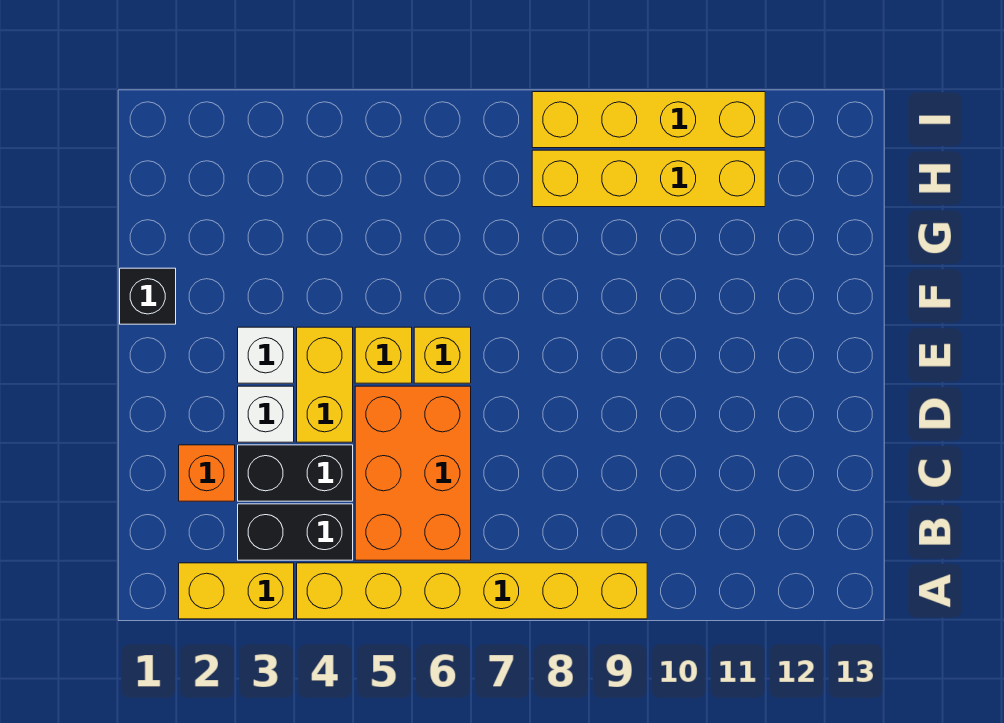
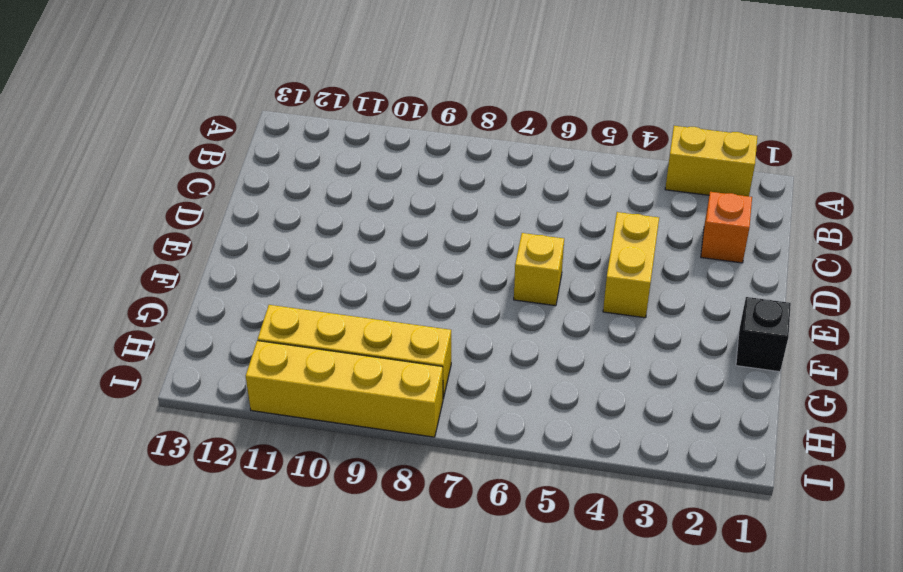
none -> yellow brick A4:A9 level 1
none -> black brick B3:B4 level 1
none -> orange brick B5:D6 level 1

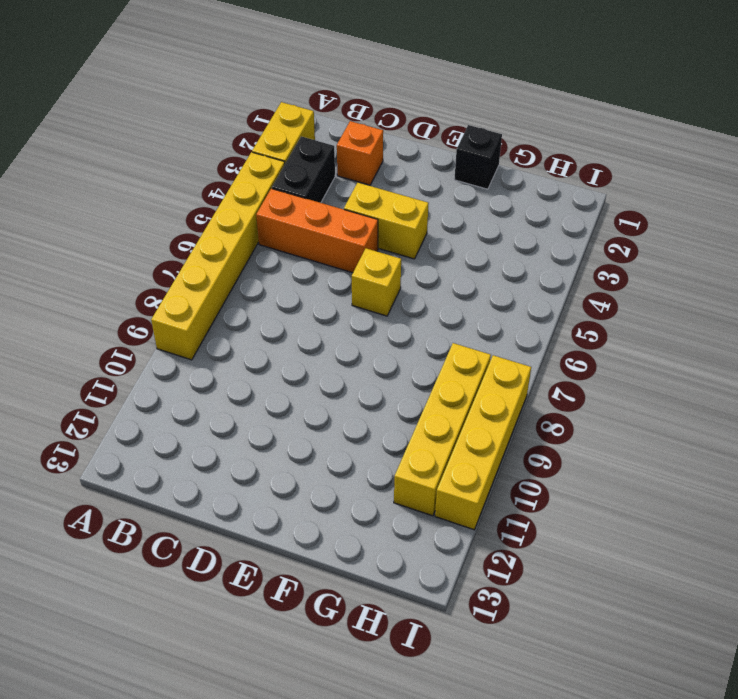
orange brick B5:D5 level 1 -> orange brick B5:D6 level 1
none -> black brick C3:C4 level 1
none -> white brick D3 level 1
none -> white brick E3 level 1

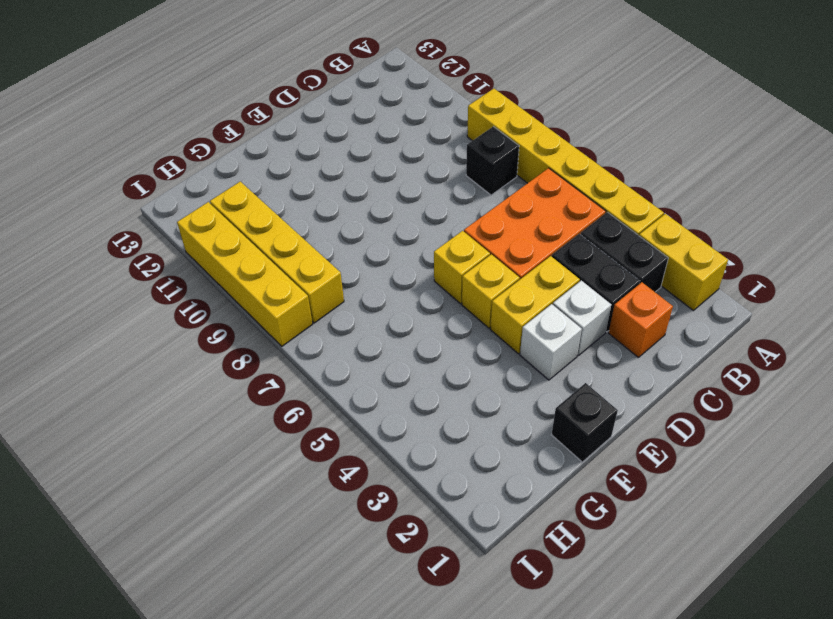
black brick B8 level 1 -> none

